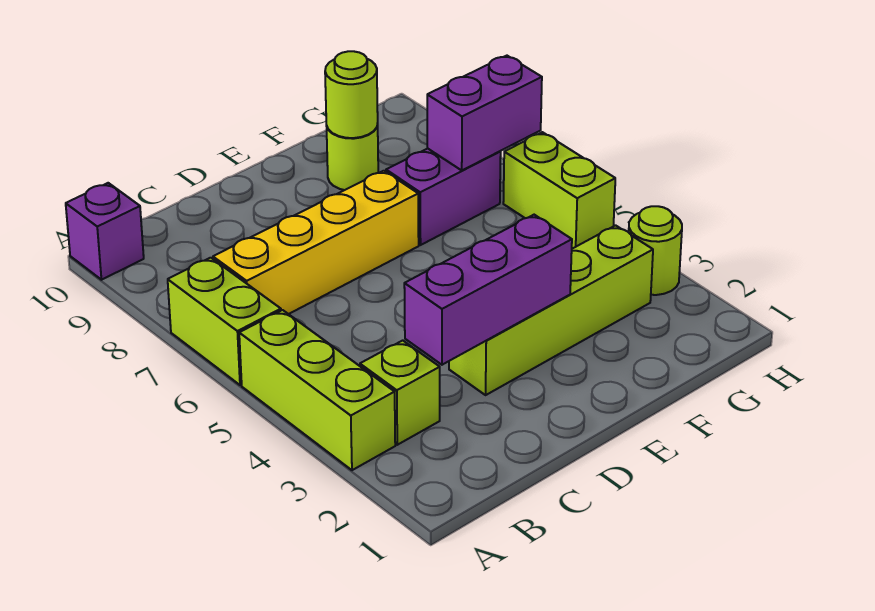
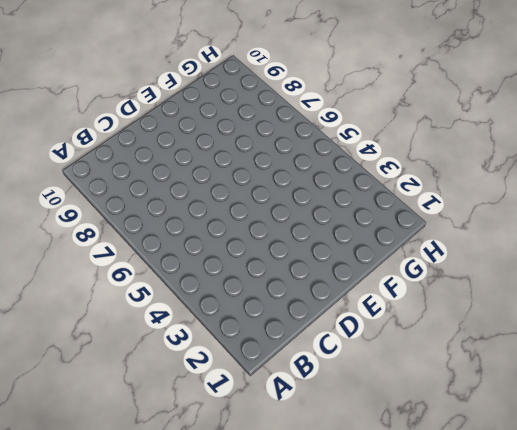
none -> lime brick A3:A5 level 1
none -> lime brick A6:A7 level 1
none -> purple brick A10 level 1

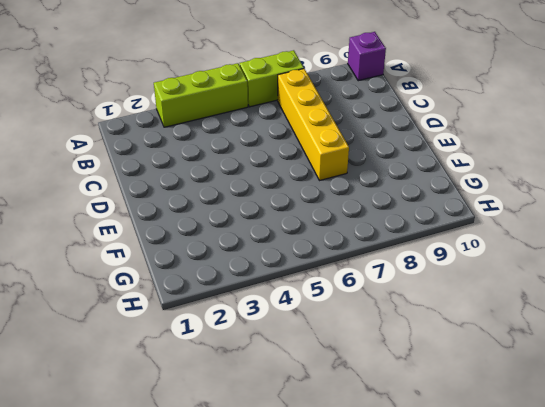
none -> lime brick B3 level 1
none -> lime brick D3:G3 level 1
none -> purple brick F7:G7 level 1

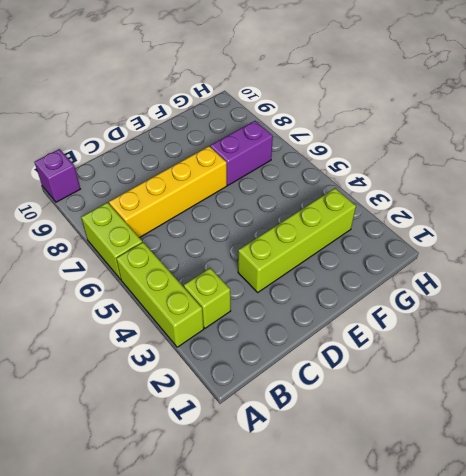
none -> lime round brick F9 level 1
none -> lime round brick H3 level 1
none -> lime brick H5:H6 level 1

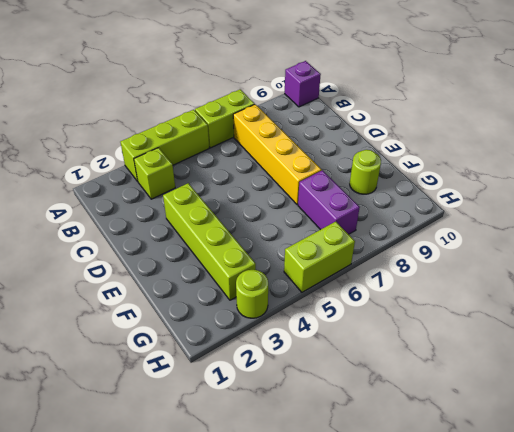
none -> purple brick C3:E3 level 2
none -> lime round brick F9 level 2
none -> purple brick G7:H7 level 2

